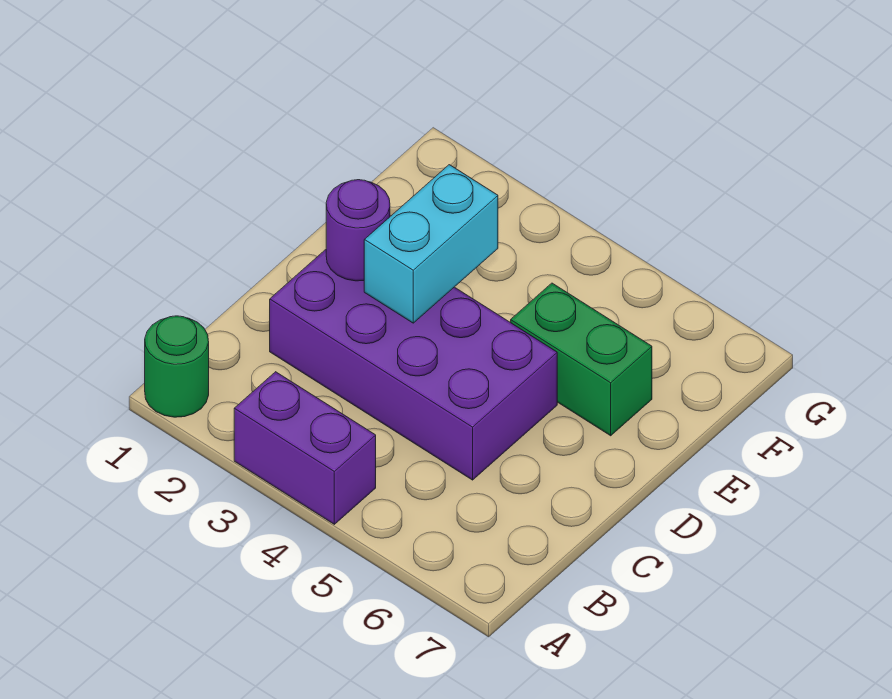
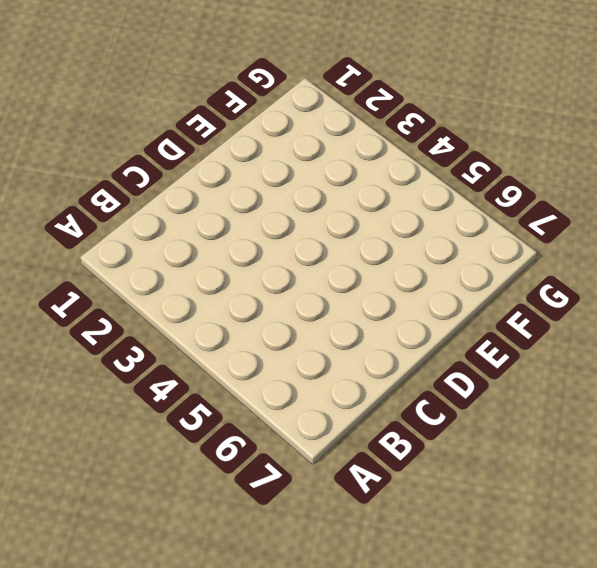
none -> green round brick A1 level 1
none -> purple brick A3:A4 level 1

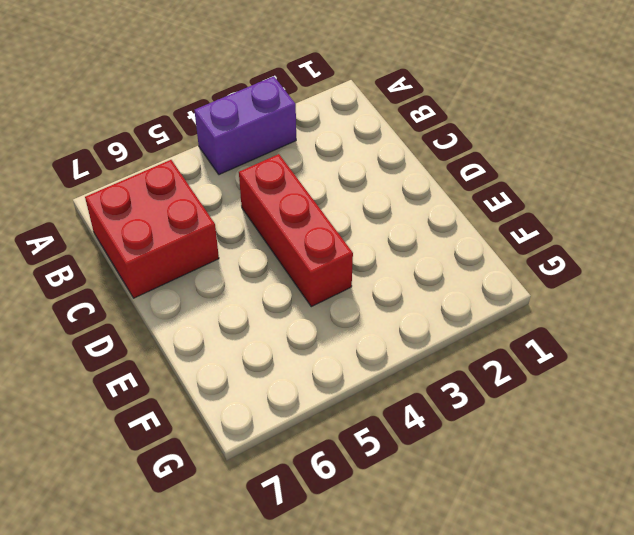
red brick B6:C7 level 1 -> none
red brick C4:E4 level 1 -> purple brick C2:D5 level 1
none -> green round brick A1 level 1
none -> green brick E5:E6 level 1

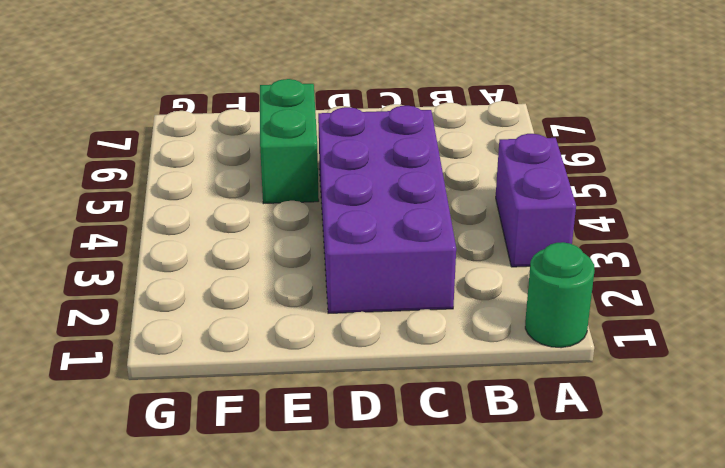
none -> purple round brick D2 level 2
none -> cyan brick D3:E3 level 2

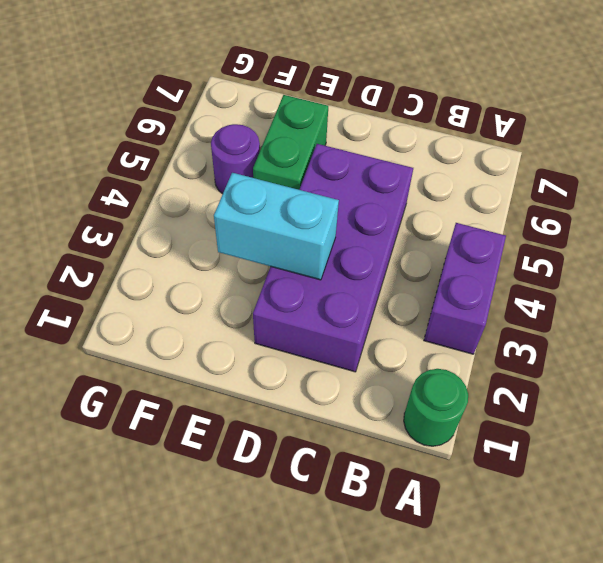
purple round brick F5 level 1 -> purple round brick D2 level 2

